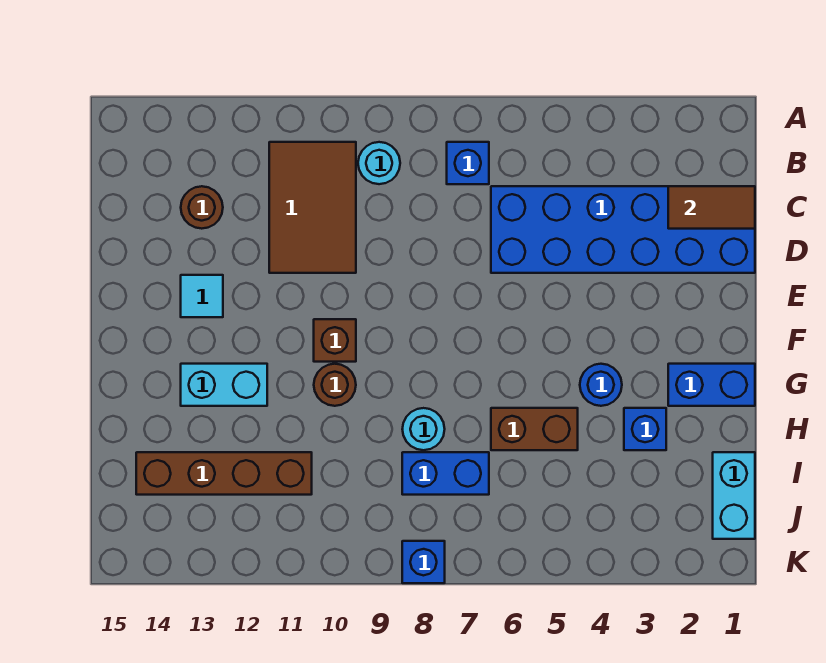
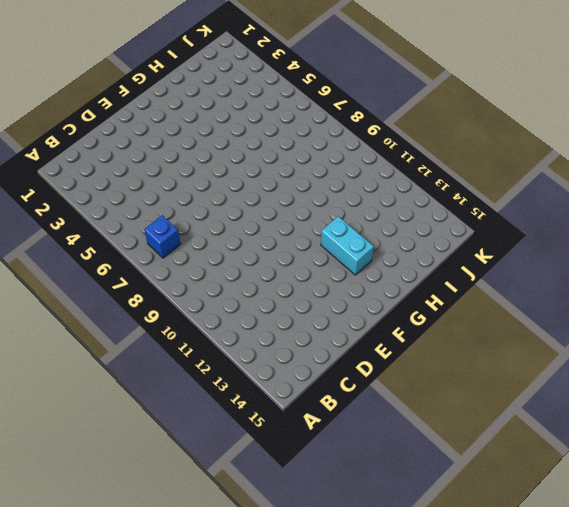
none -> cyan round brick B9 level 1
none -> brown tile B10:D11 level 1
none -> blue brick C1:D6 level 1

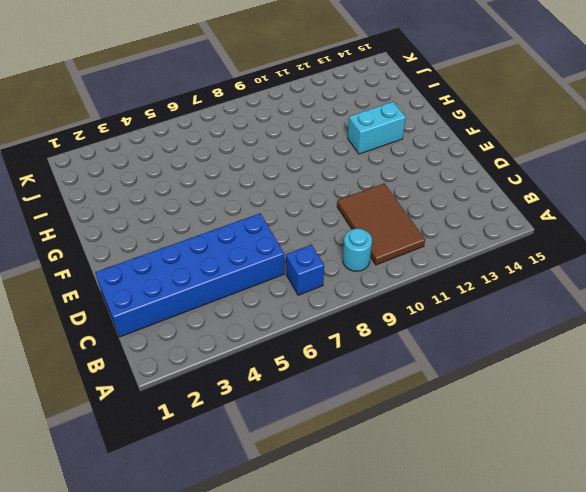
none -> brown round brick C13 level 1
none -> cyan tile E13 level 1
none -> brown brick F10 level 1

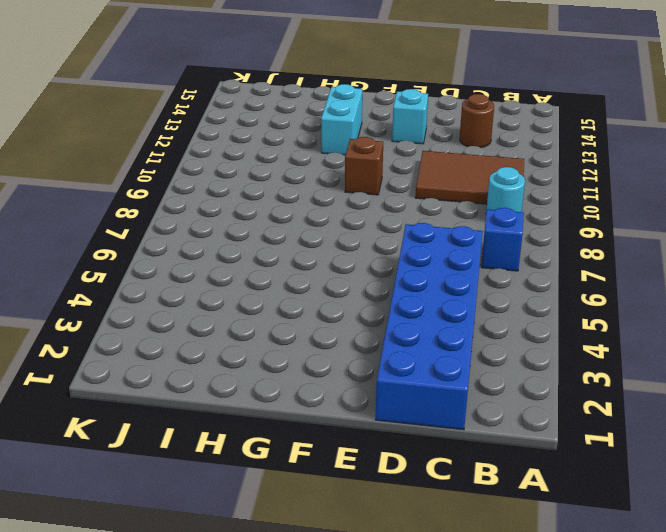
cyan brick E13 level 1 -> cyan tile E13 level 1
none -> blue brick G1:G2 level 1
none -> blue round brick G4 level 1
none -> brown round brick G10 level 1

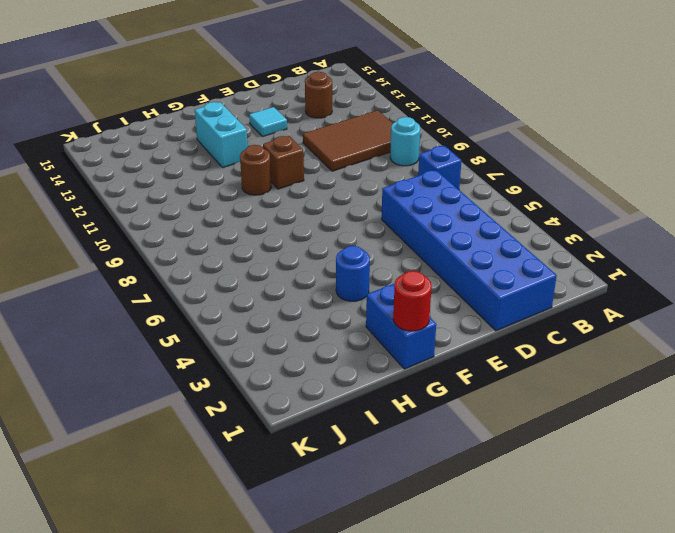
red round brick G1 level 2 -> none
none -> blue brick H3 level 1
none -> brown brick H5:H6 level 1
none -> cyan round brick H8 level 1

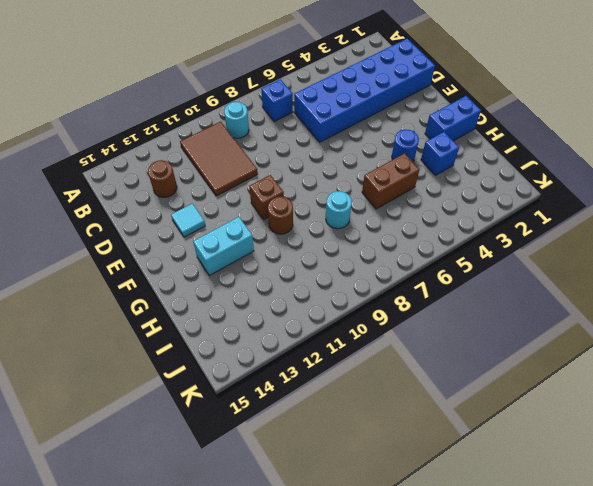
none -> cyan brick I1:J1 level 1
none -> blue brick I7:I8 level 1
none -> brown brick I11:I14 level 1

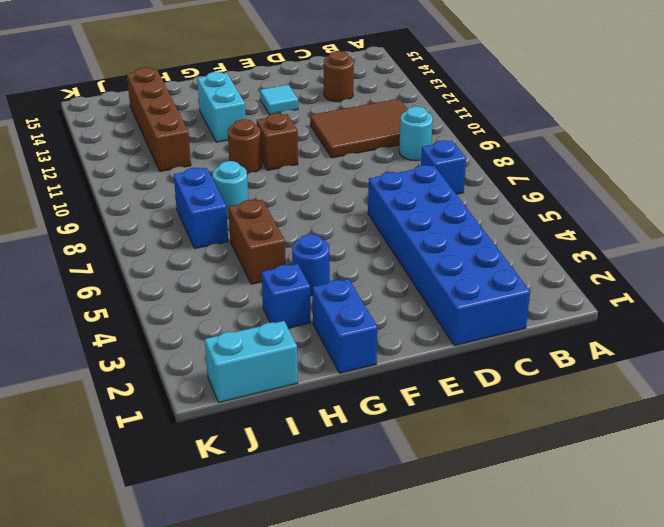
none -> blue brick K8 level 1
none -> brown tile C1:C2 level 2

